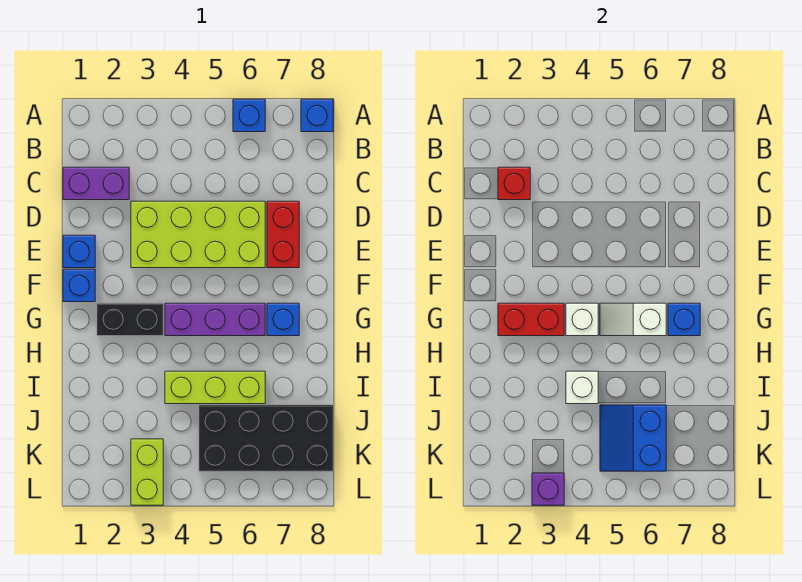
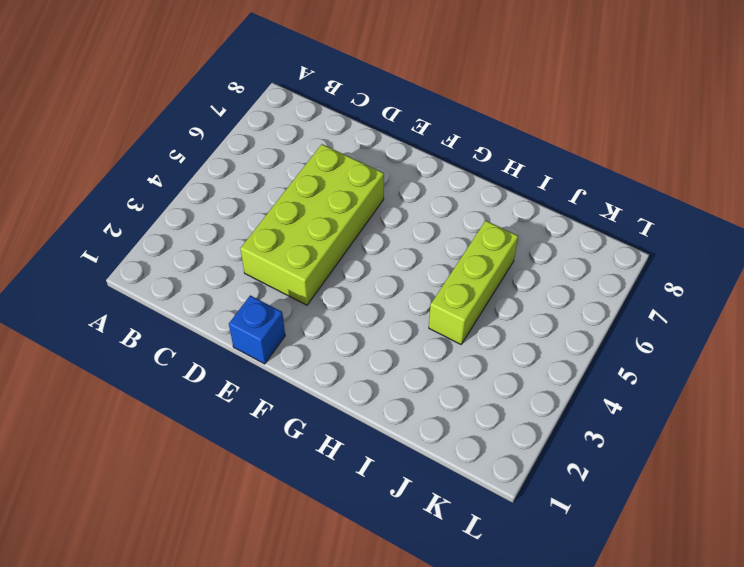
none -> blue brick A6 level 1
none -> blue brick A8 level 1
none -> purple brick C1:C2 level 1

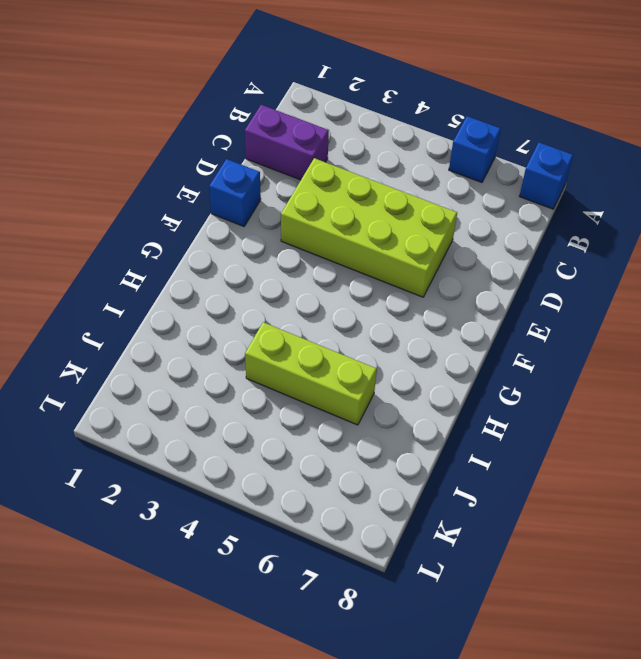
none -> red brick D7:E7 level 1
none -> blue brick F1 level 1
none -> black brick G2:G3 level 1

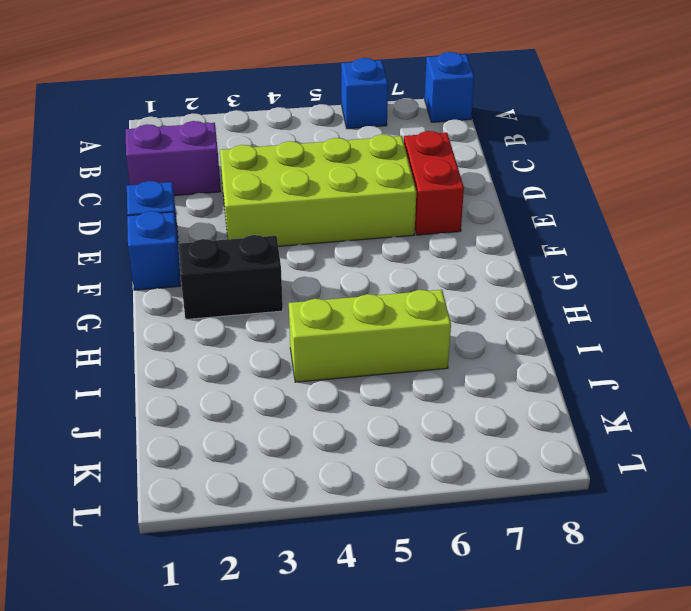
none -> purple brick G4:G6 level 1
none -> blue brick G7 level 1
none -> black brick J5:K8 level 1

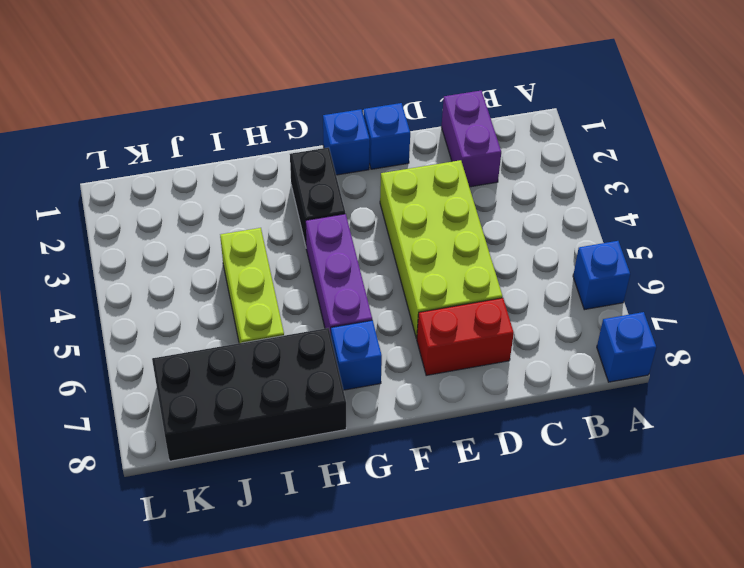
black brick H7:K8 level 1 -> black brick J5:K8 level 1
none -> lime brick K3:L3 level 1
none -> red brick C2 level 2
none -> red brick G2:G3 level 2

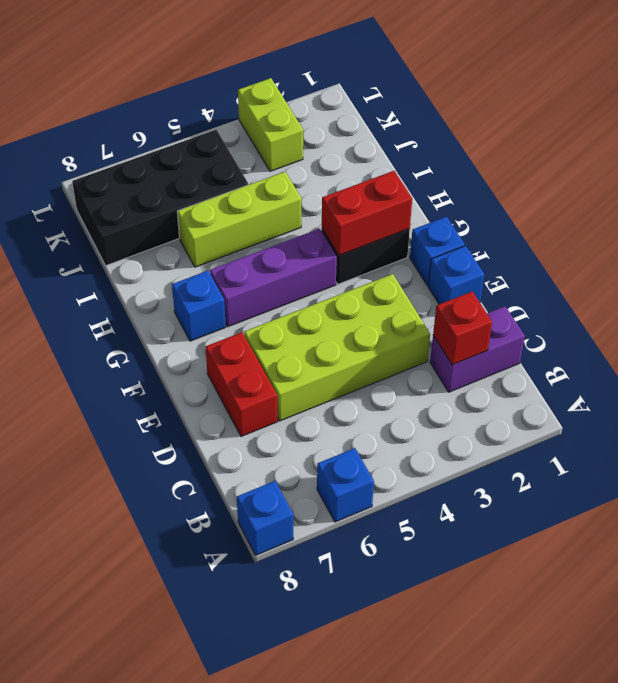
none -> white brick G4 level 2
none -> white slope G5:G6 level 2 top 6
none -> blue brick G7 level 2

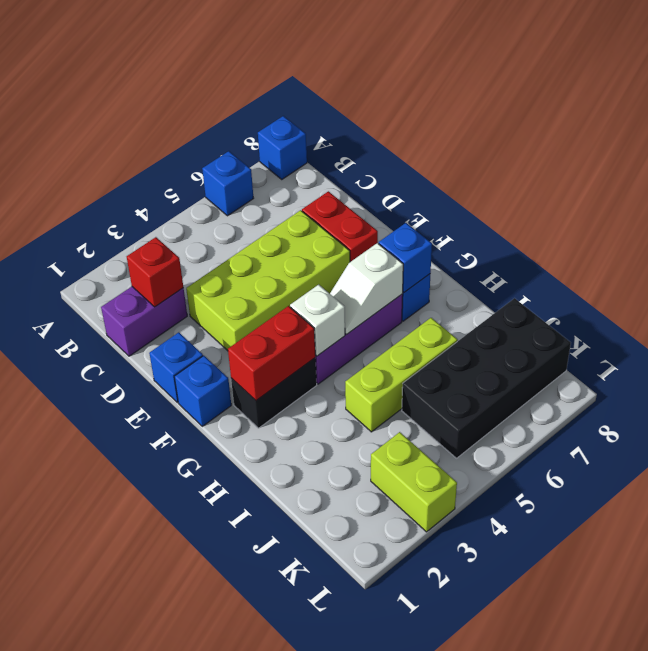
none -> white brick I4 level 2
none -> blue slope J5:K6 level 2 top 6
none -> purple brick L3 level 2

